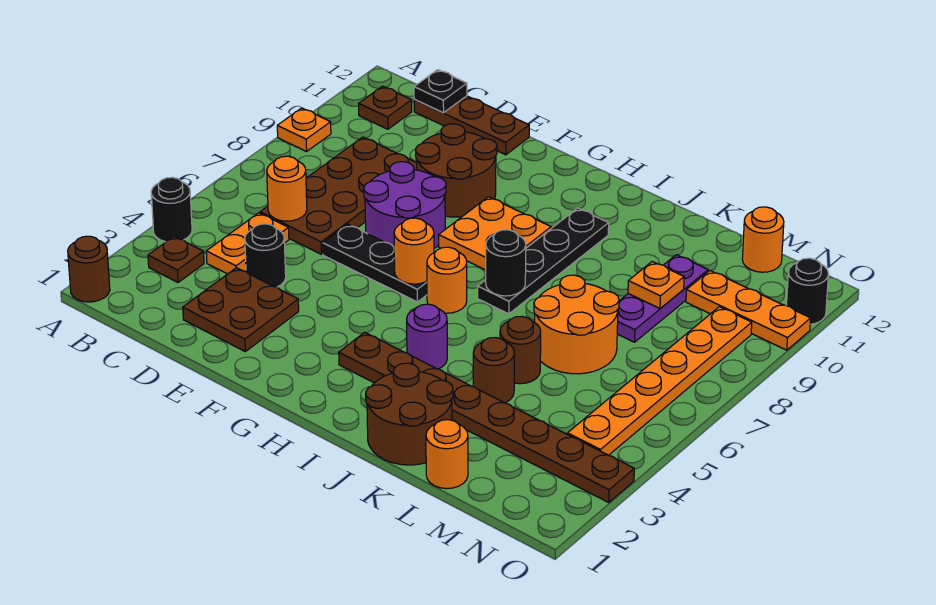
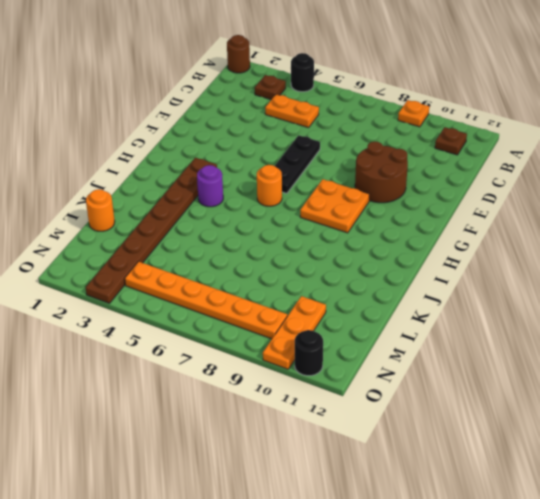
none -> brown plate C6:D9 level 1
none -> brown plate C12:E12 level 1
none -> brown plate D2:E3 level 1
none -> black round brick D4 level 1

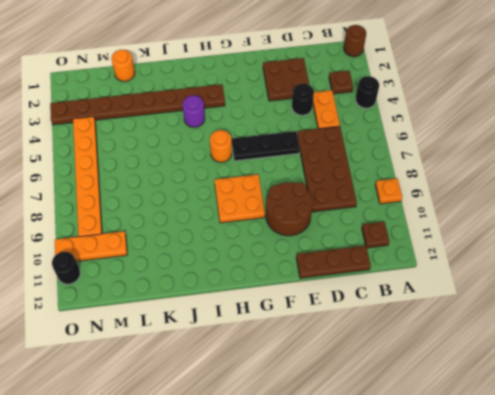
none -> purple round brick E7:F8 level 1
none -> black plate I7:I10 level 1
none -> brown round brick J1:K2 level 1
none -> brown round brick K4 level 1

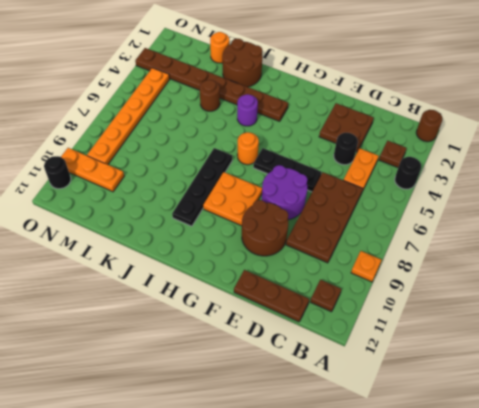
none -> brown round brick K5 level 1
none -> orange round brick K6:L7 level 1
none -> purple plate L8:L10 level 1
none -> orange round brick M12 level 1

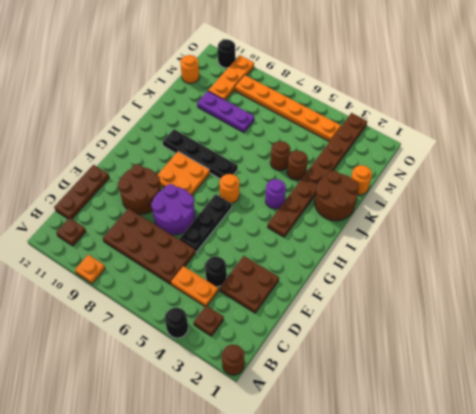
none -> orange round brick K6:L7 level 1
none -> orange round brick C6 level 2
none -> black plate C12 level 2
none -> orange round brick G6 level 2

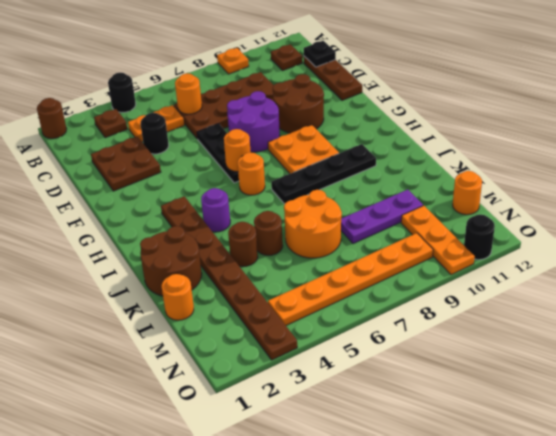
none -> black round brick I7 level 2
none -> orange plate L9 level 2

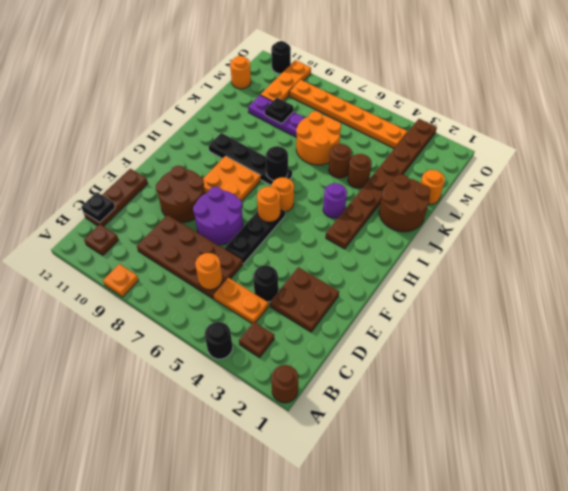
black plate L9 level 2 -> orange plate L9 level 2

